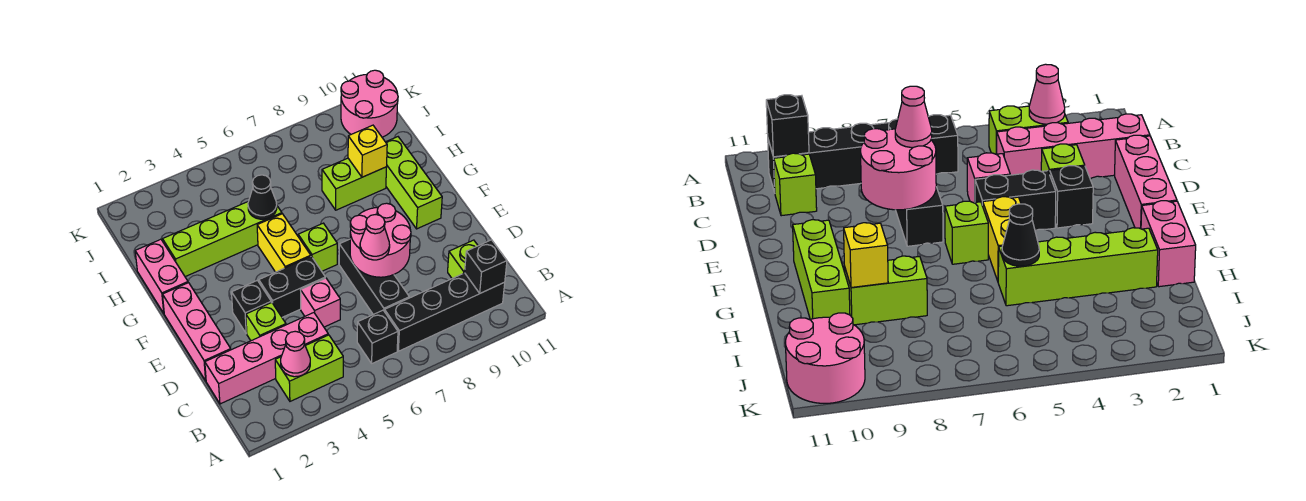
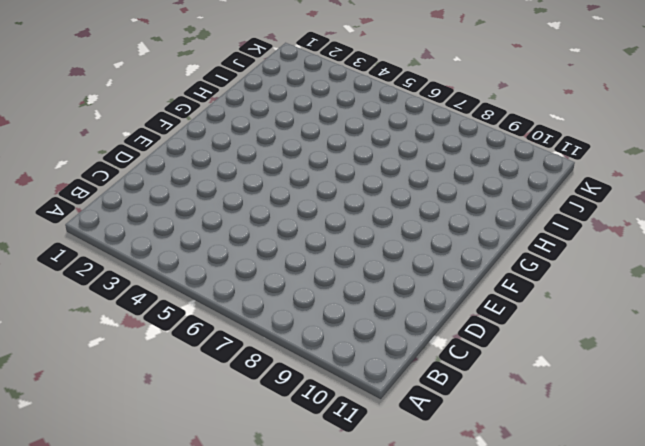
none -> lime brick B3:B4 level 1
none -> black brick B6 level 1
none -> black brick B7:B10 level 1

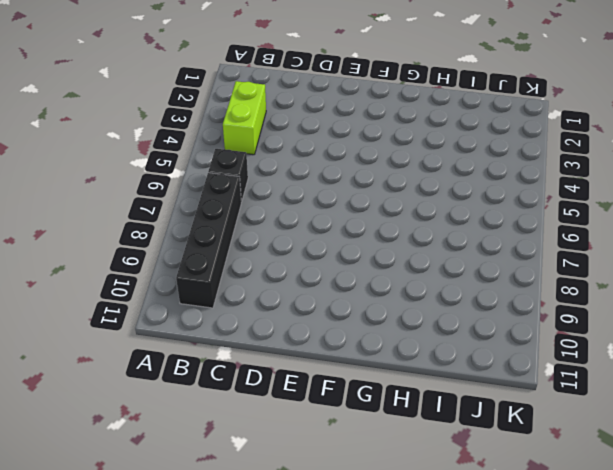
none -> pink brick C1:C4 level 1
none -> black brick C7:E7 level 1
none -> lime brick C10 level 1

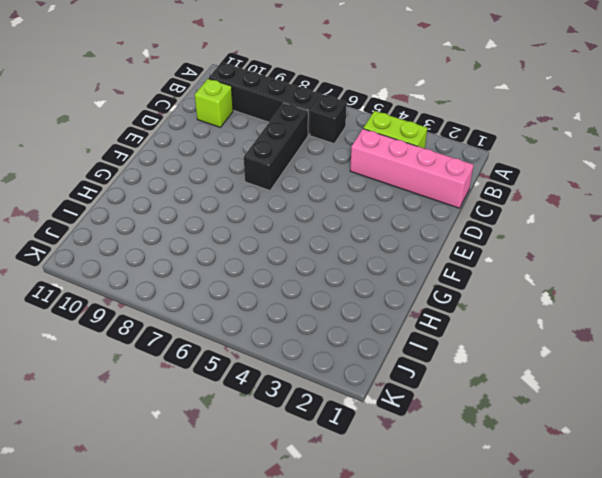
none -> pink brick D1:F1 level 1
none -> lime brick D3 level 1
none -> pink brick D5 level 1

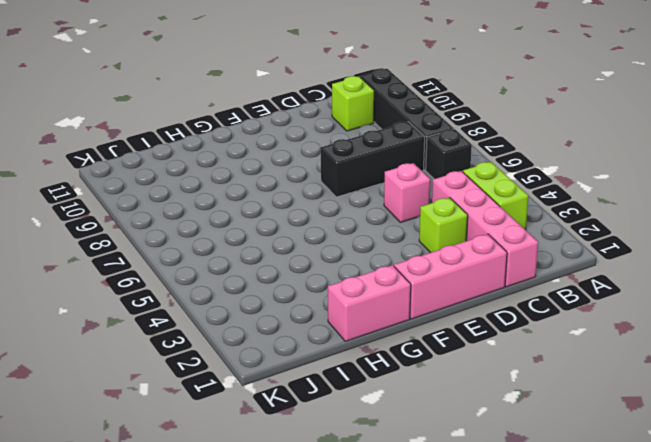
none -> black brick E3 level 1
none -> black brick E4:E5 level 1
none -> yellow brick F5:G5 level 1

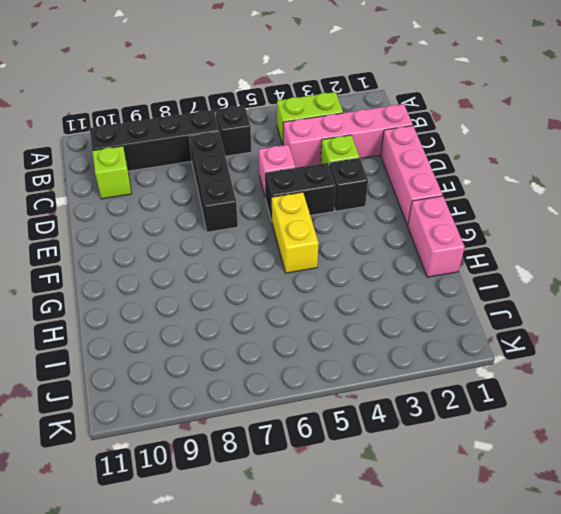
none -> lime brick F6 level 1
none -> lime brick F10:H10 level 1
none -> lime brick H2:H5 level 1

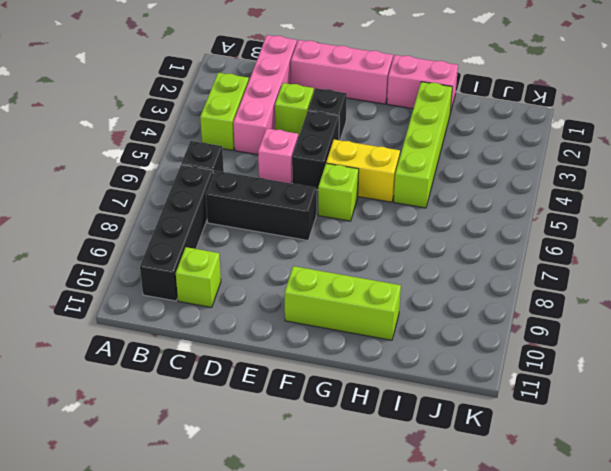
none -> lime brick H8:H9 level 1
none -> pink round brick J10:K11 level 1
none -> pink cone B3 level 2

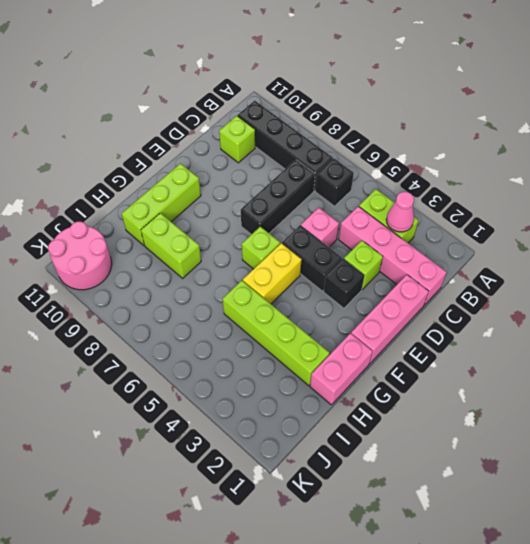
none -> black brick B10 level 2
none -> pink round brick D7:E8 level 2
none -> black cone H5 level 2

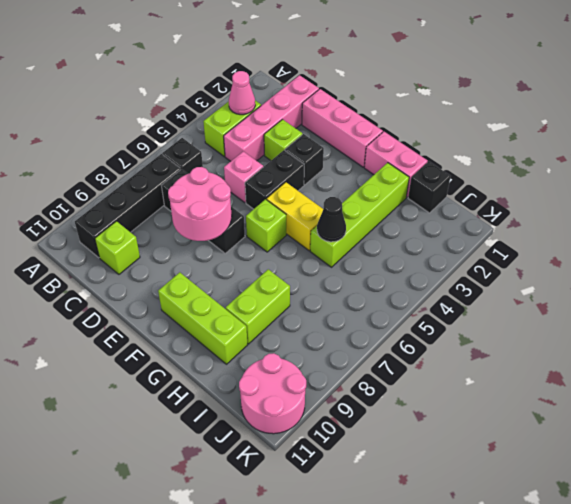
black brick I1 level 1 -> black brick B10 level 2
none -> yellow brick H9 level 2
none -> pink cone D7 level 3

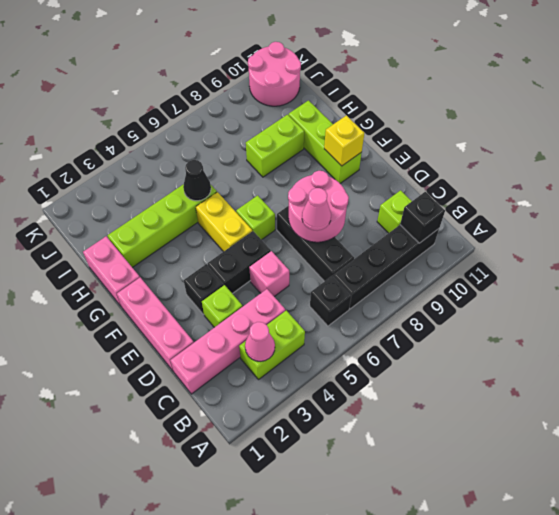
yellow brick F10 level 2 -> yellow brick H9 level 2

